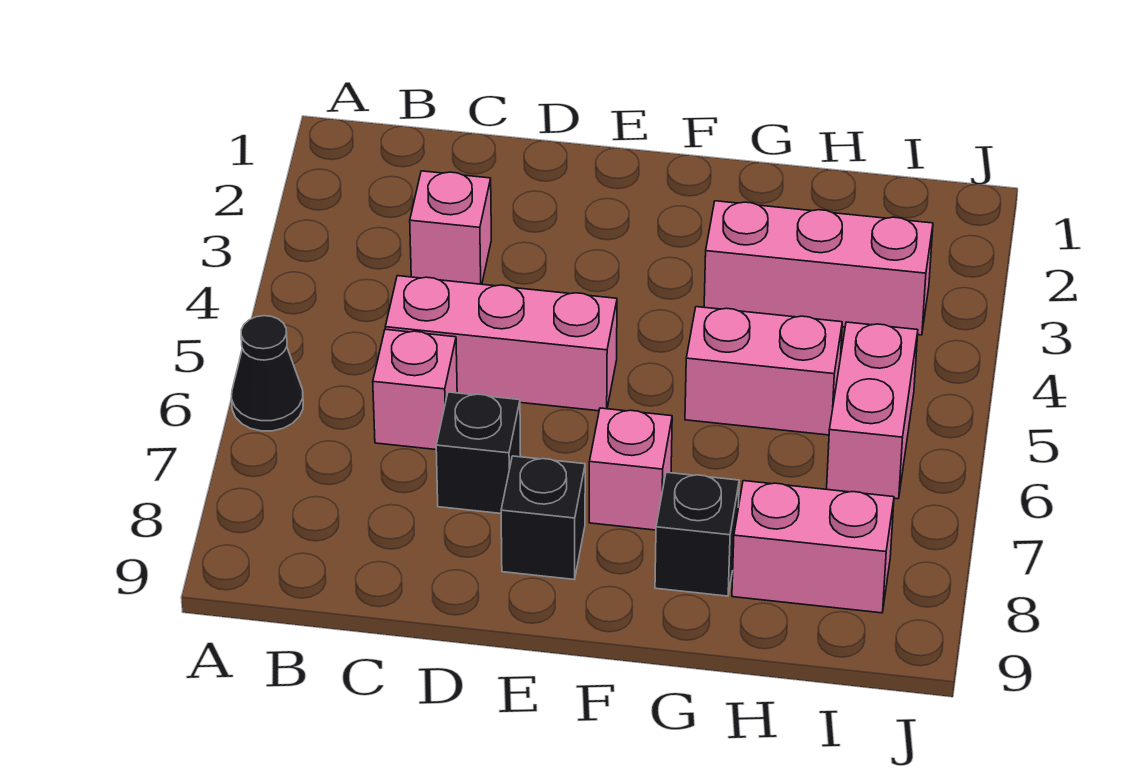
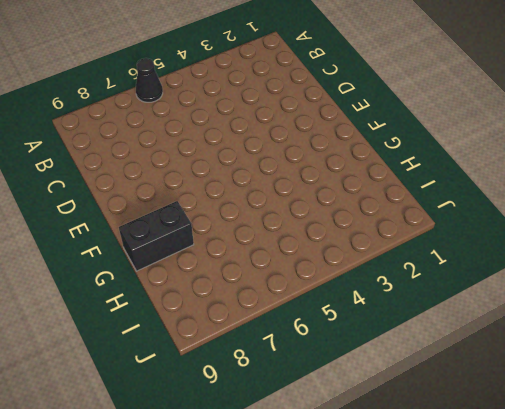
black brick G8:G9 level 1 -> black brick G8 level 1
none -> pink brick C3 level 1
none -> pink brick C5:E5 level 1
none -> pink brick C6 level 1

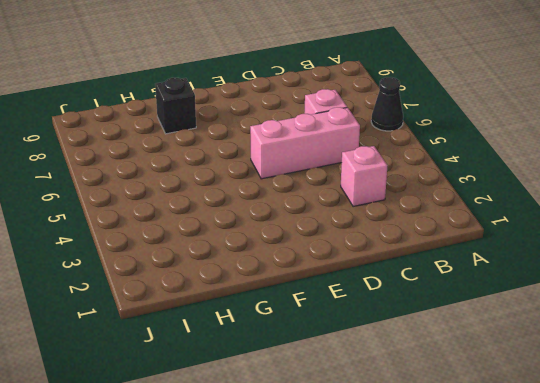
none -> black brick D7 level 1
none -> black brick E8 level 1
none -> pink brick F7 level 1

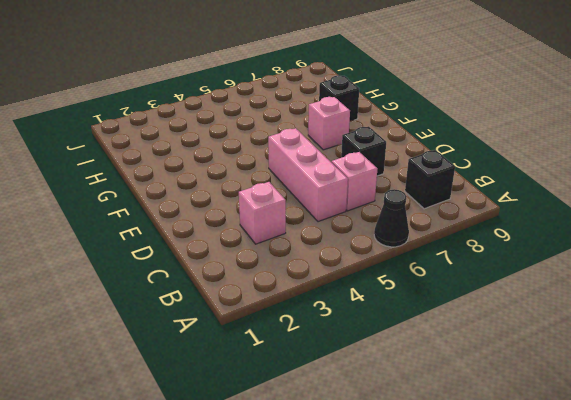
black brick B8 level 1 -> black brick E8 level 1
none -> pink brick G3:I3 level 1
none -> pink brick G5:H5 level 1
none -> pink brick H8:I8 level 1

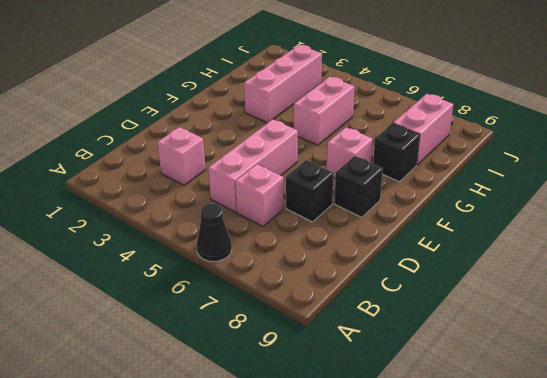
none -> pink brick I5:I6 level 1

